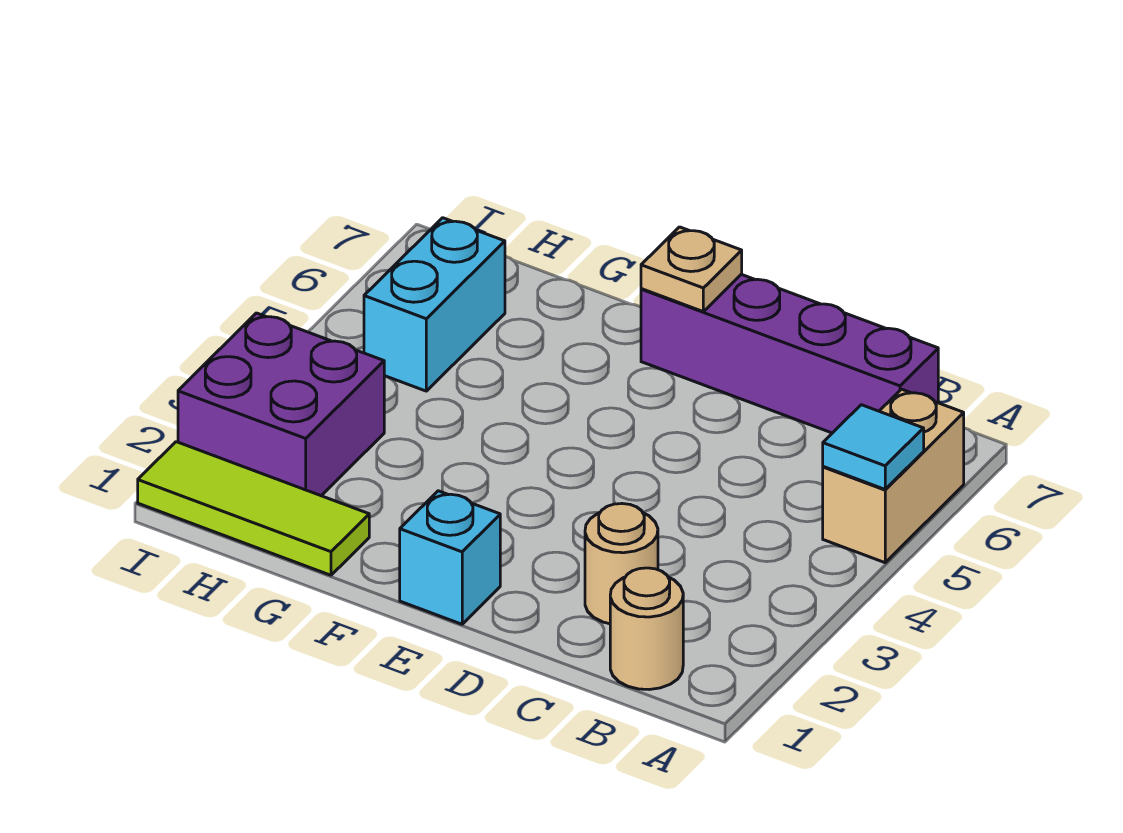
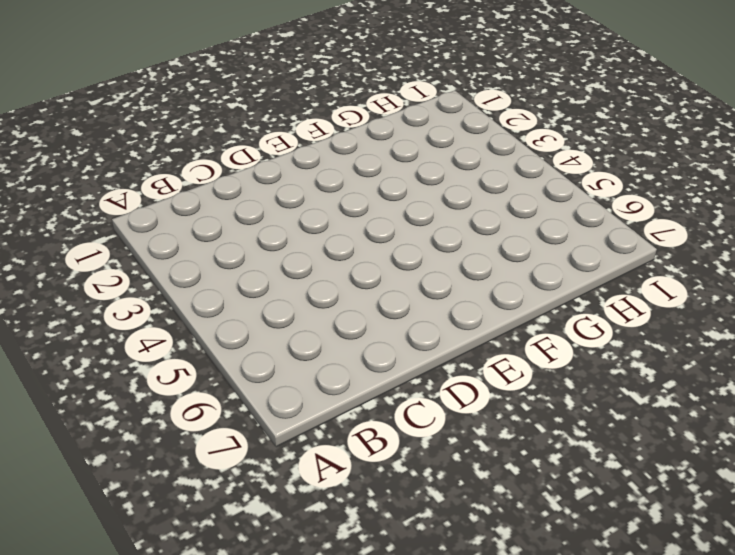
none -> tan brick A5:A6 level 1
none -> tan round brick B1 level 1

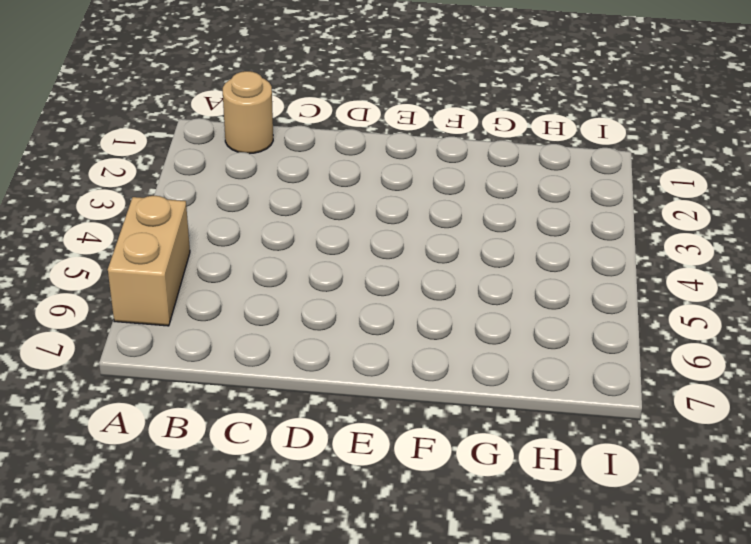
none -> purple brick B7:E7 level 1
none -> tan round brick C2 level 1

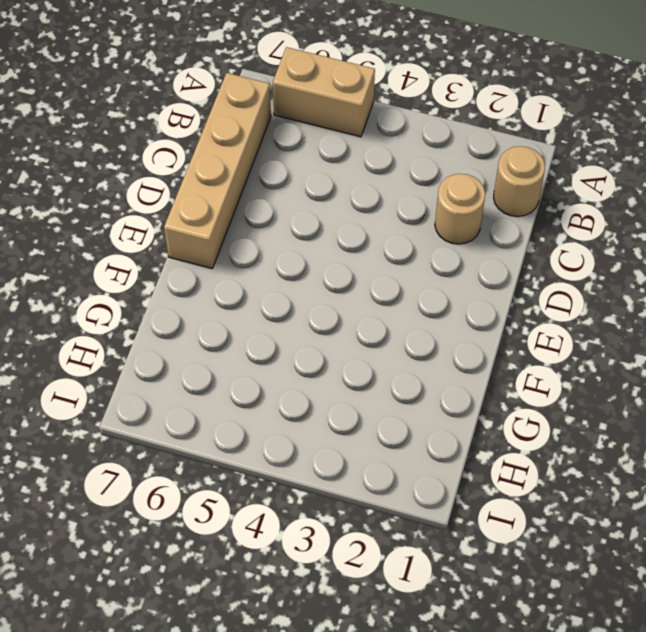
tan brick B7:E7 level 1 -> purple brick B7:E7 level 1
none -> cyan brick E1 level 1
none -> lime tile G1:I1 level 1

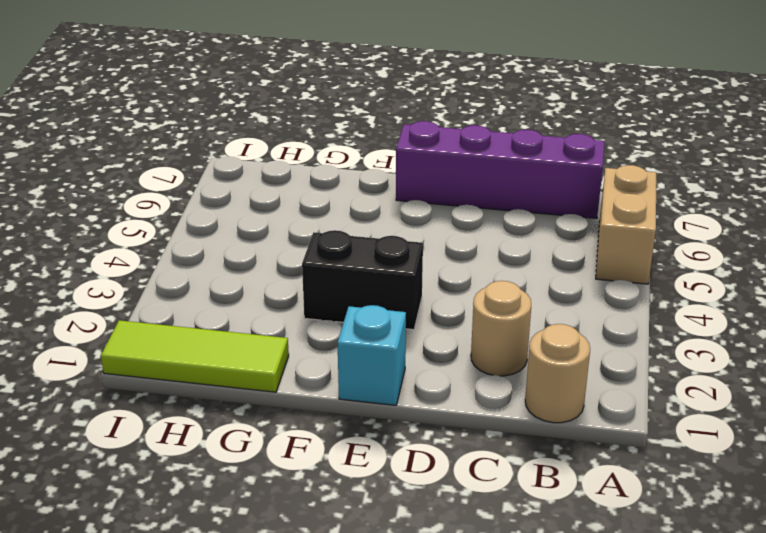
black brick E3:F3 level 1 -> none
none -> purple brick H2:I3 level 1
none -> cyan brick H5:H6 level 1

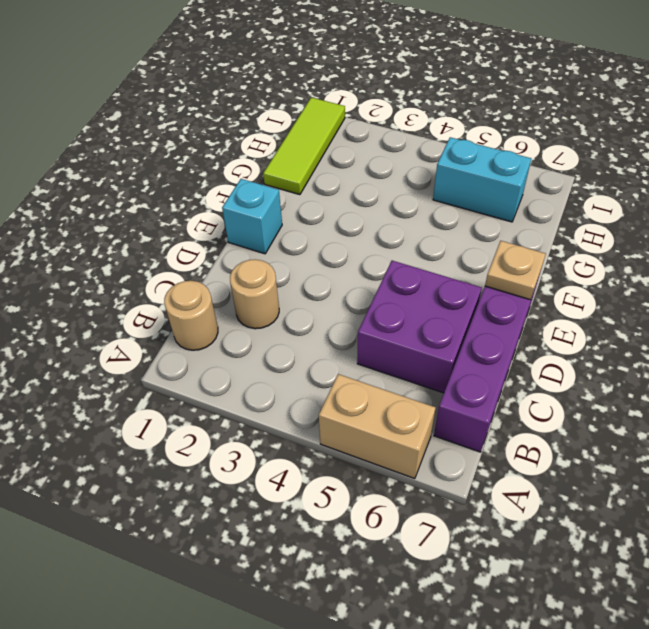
purple brick C5:D6 level 1 -> purple brick H2:I3 level 1
none -> cyan tile A5 level 2

